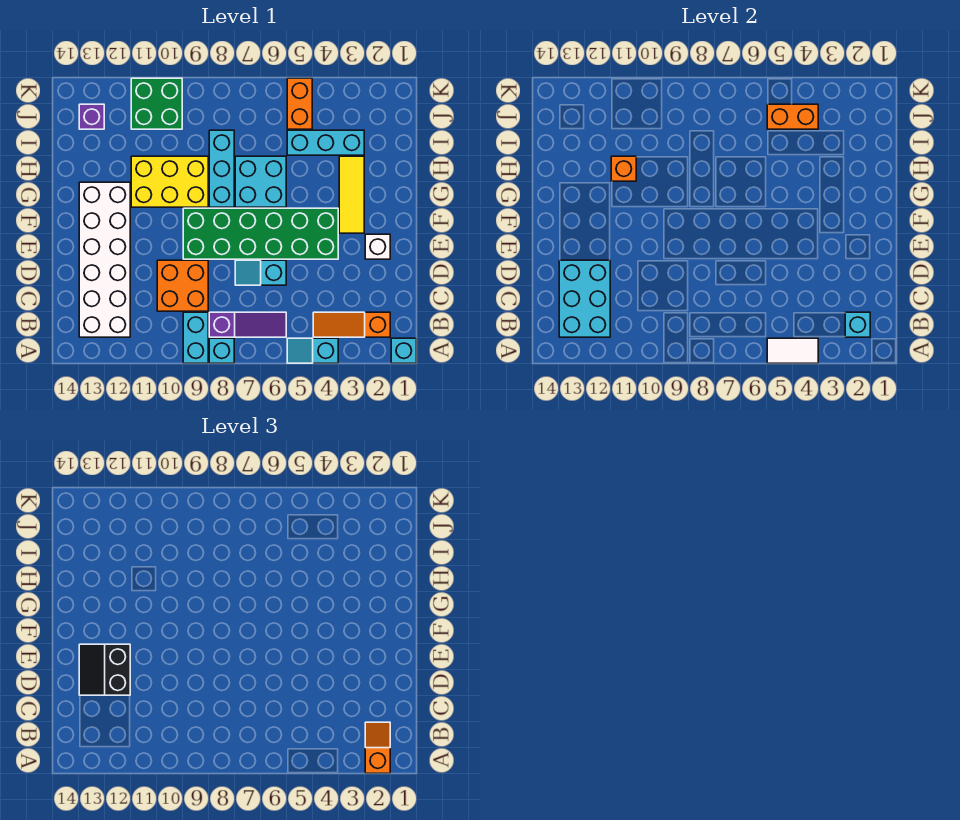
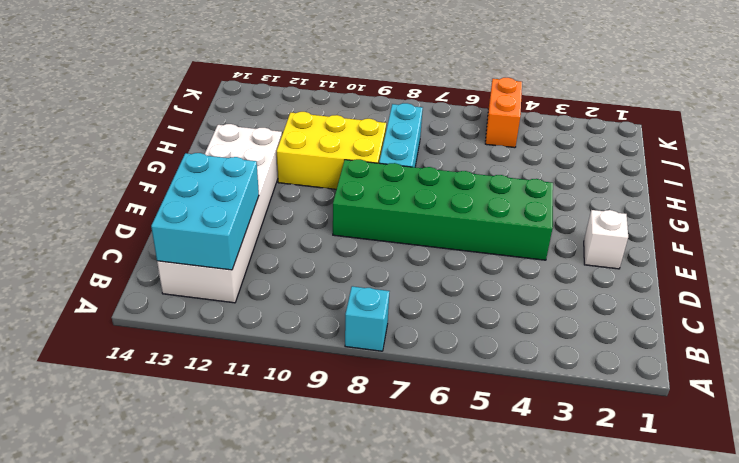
none -> cyan brick A1 level 1
none -> cyan slope A4:A5 level 1 top 4
none -> cyan brick A9:B9 level 1

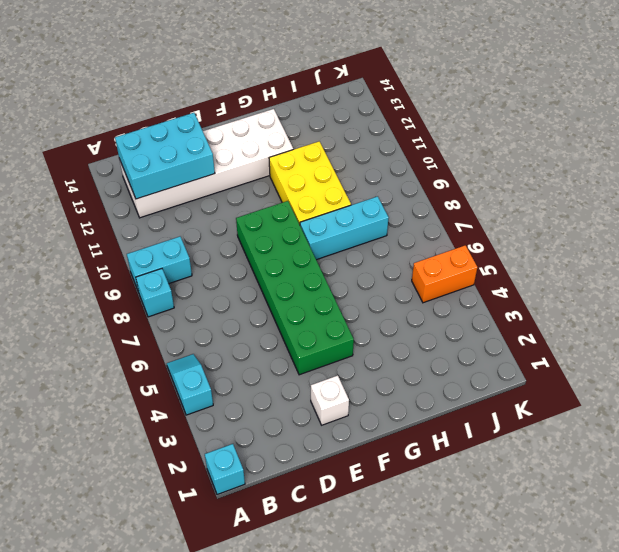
none -> orange slope B2:B4 level 1 top 2
none -> purple slope B6:B8 level 1 top 8
none -> orange brick C9:D10 level 1

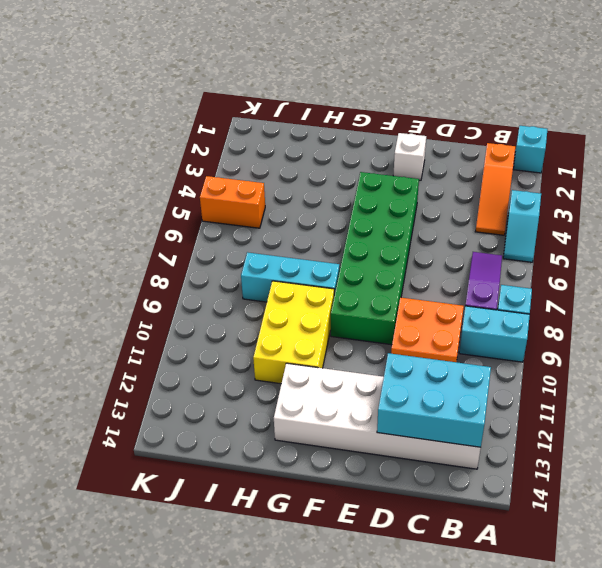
none -> cyan slope D6:D7 level 1 top 6
none -> yellow tile F3:H3 level 1
none -> cyan brick G6:H7 level 1

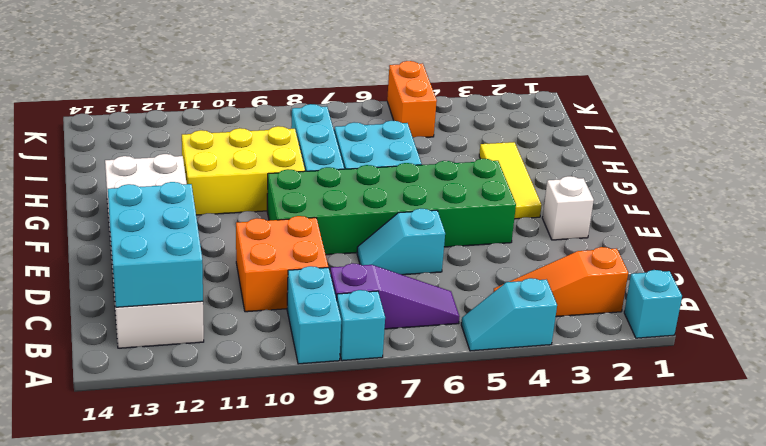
none -> cyan brick I3:I5 level 1
none -> green brick J10:K11 level 1
none -> purple brick J13 level 1

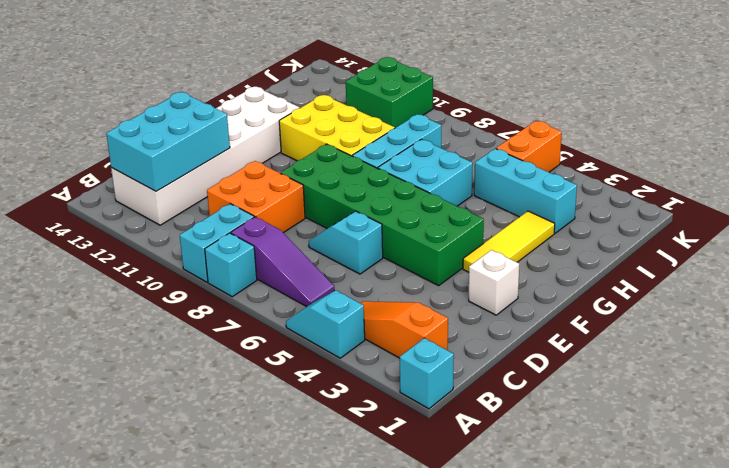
none -> purple brick J13 level 1
none -> white tile A4:A5 level 2
none -> cyan brick B2 level 2

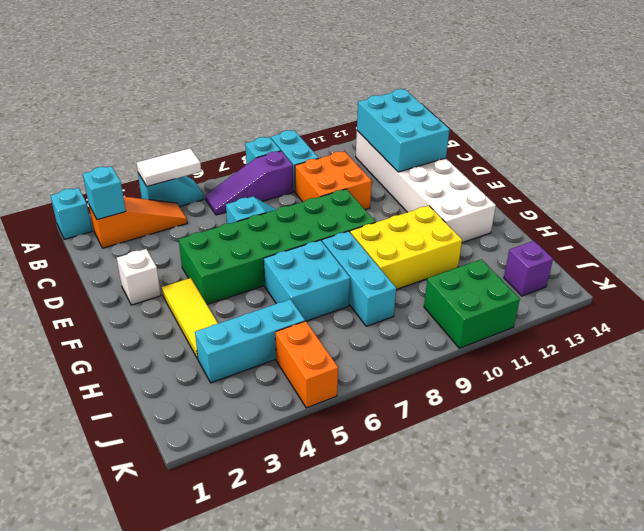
none -> orange brick H11 level 2
none -> orange brick J4:J5 level 2
none -> orange slope A2:B2 level 3 top A

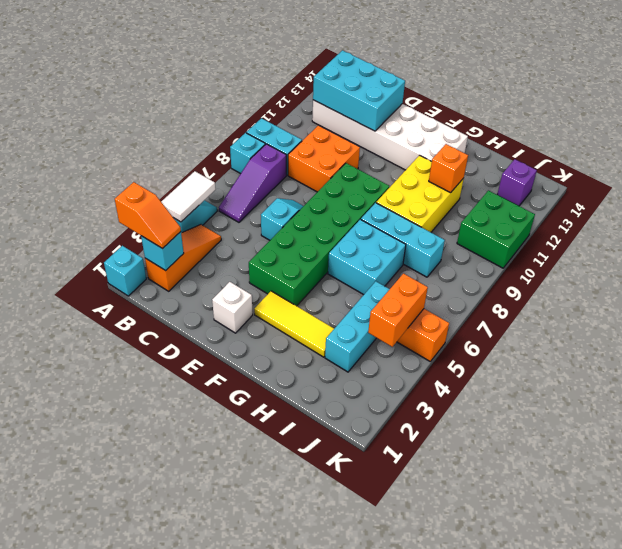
none -> black slope D12:E13 level 3 top 12

